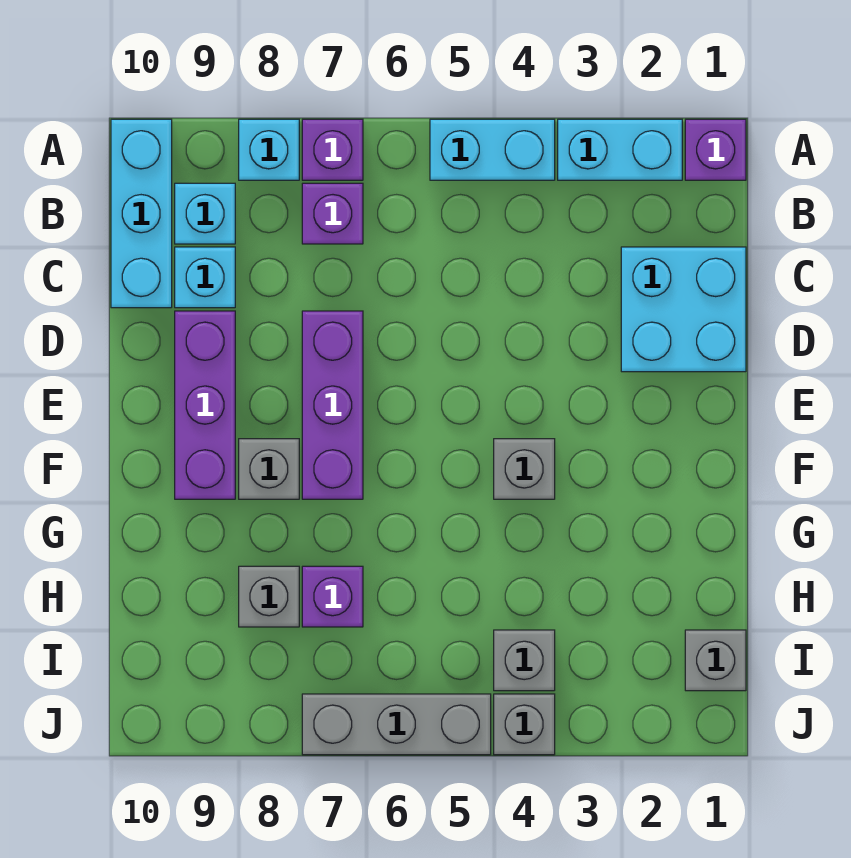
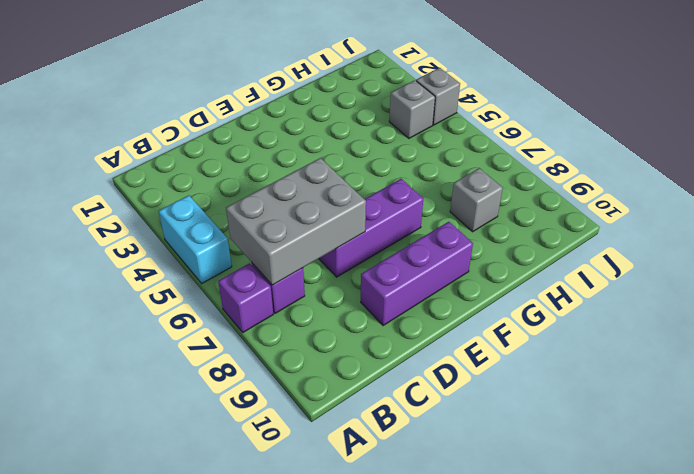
grey brick B6:D7 level 2 -> none
none -> purple brick A1 level 1
none -> cyan brick A2:A3 level 1
none -> cyan brick A8 level 1

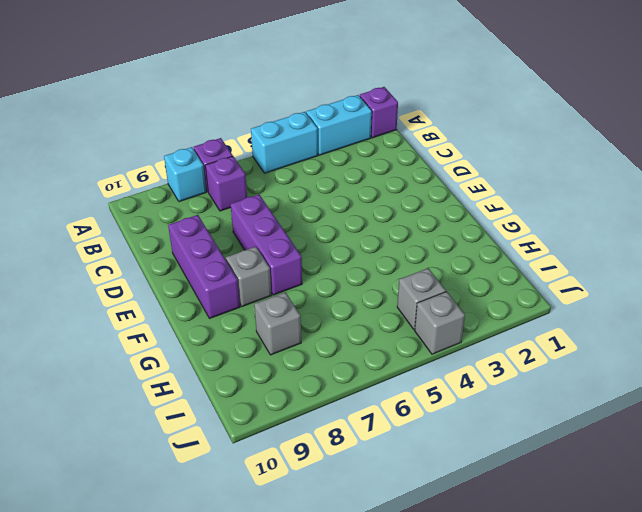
none -> cyan brick A10:C10 level 1
none -> cyan brick B9 level 1
none -> cyan brick C1:D2 level 1

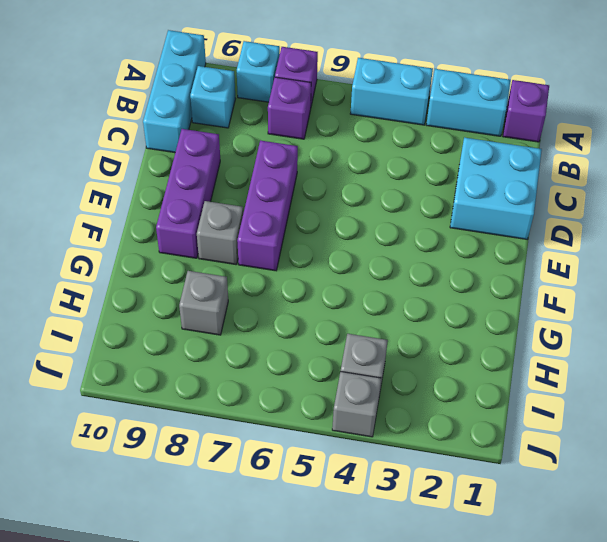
none -> cyan brick C9 level 1
none -> grey brick F4 level 1
none -> purple brick H7 level 1

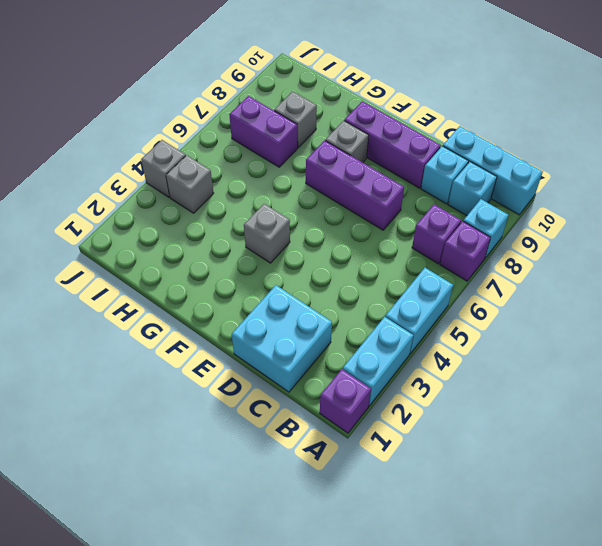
purple brick H7:I7 level 1 -> purple brick H7 level 1
none -> grey brick I1 level 1
none -> grey brick J5:J7 level 1

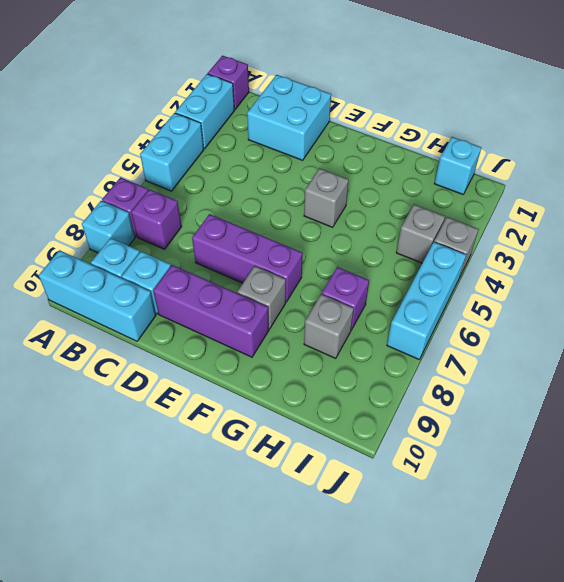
cyan brick I1 level 1 -> grey brick I1 level 1
cyan brick J5:J7 level 1 -> grey brick J5:J7 level 1

